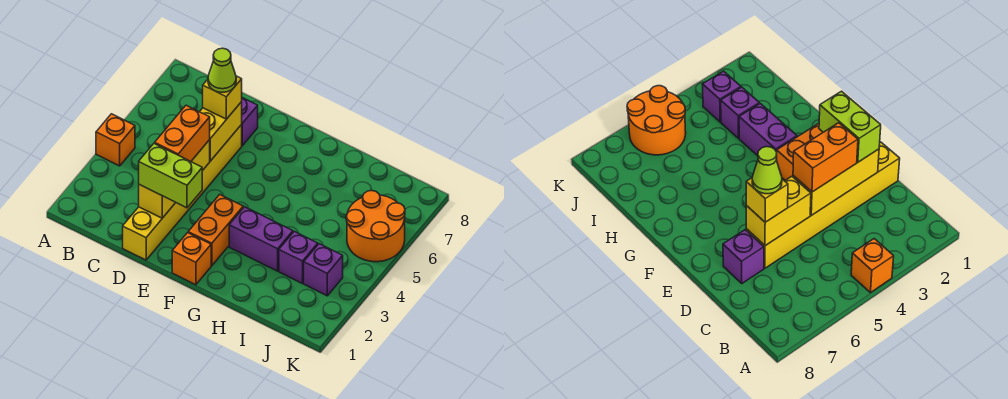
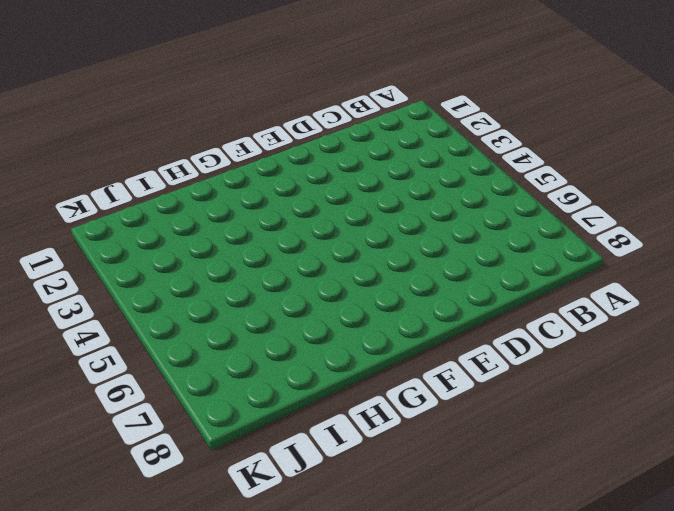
none -> orange brick A4 level 1
none -> yellow brick D1:D6 level 1
none -> purple brick D7 level 1

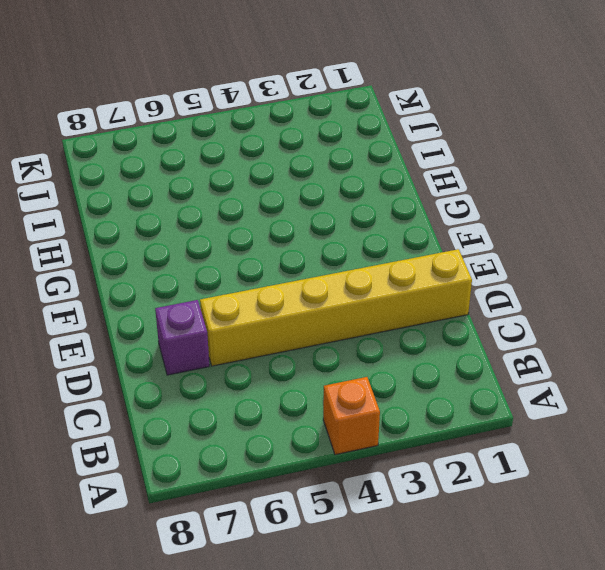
none -> orange brick F1 level 1
none -> orange brick F2:F3 level 1
none -> purple brick G3:H3 level 1

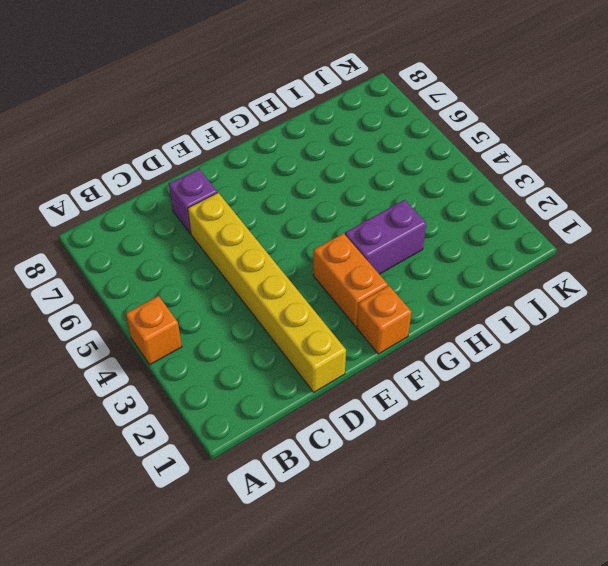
none -> purple brick I3 level 1
none -> purple brick J3 level 1
none -> orange round brick J5:K6 level 1

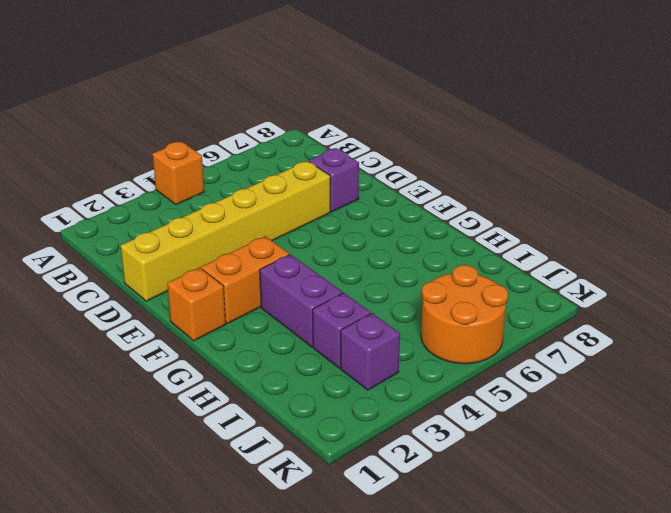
none -> yellow brick D2:D4 level 2
none -> yellow brick D5:D6 level 2
none -> lime brick D2:E2 level 3

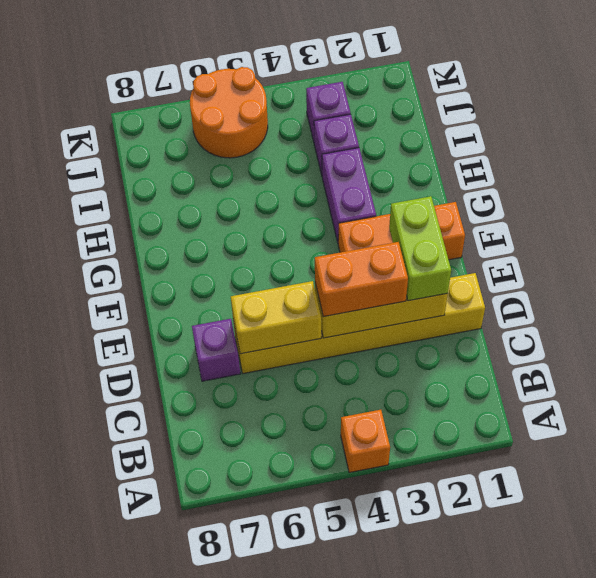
none -> yellow brick D6 level 3
none -> lime cone D6 level 4

